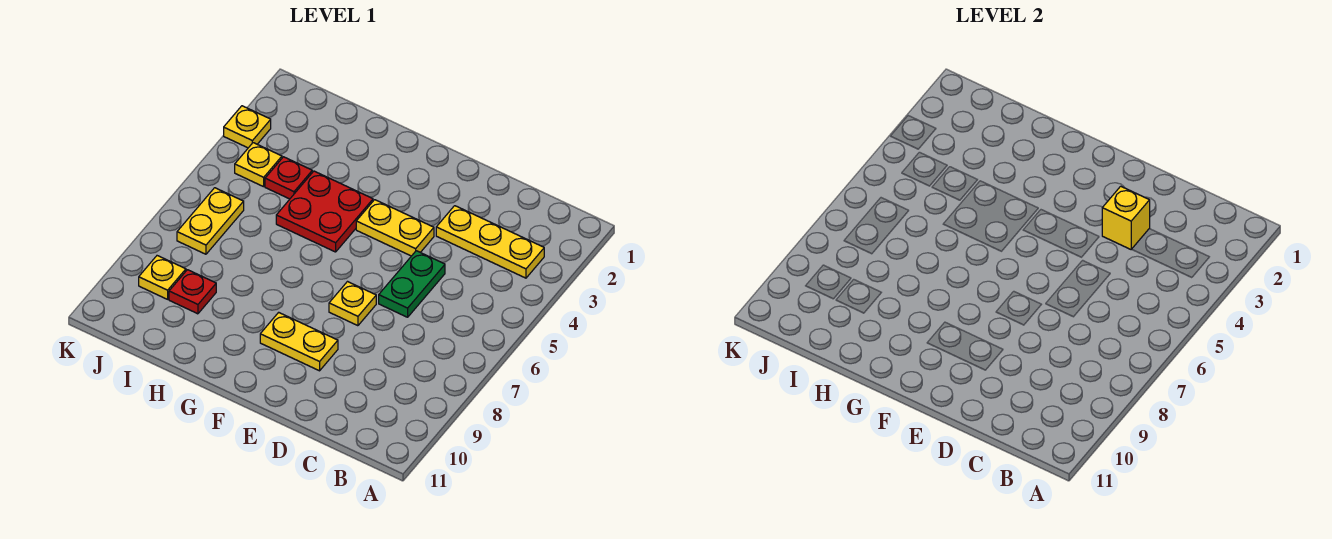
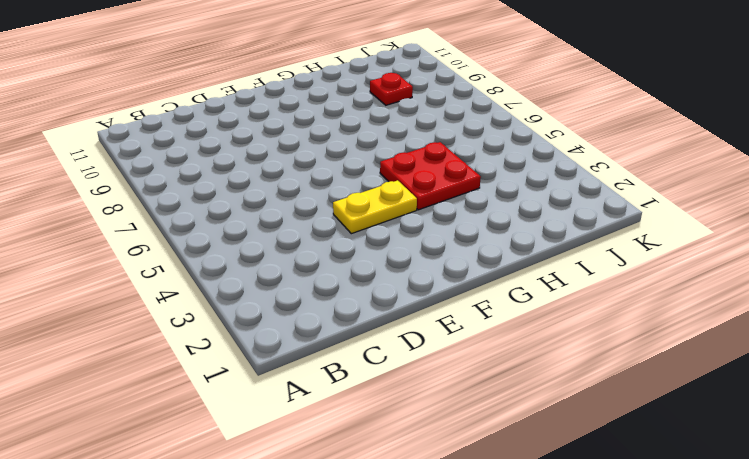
none -> yellow plate B3:D3 level 1
none -> green plate D5:D6 level 1
none -> yellow plate E7 level 1

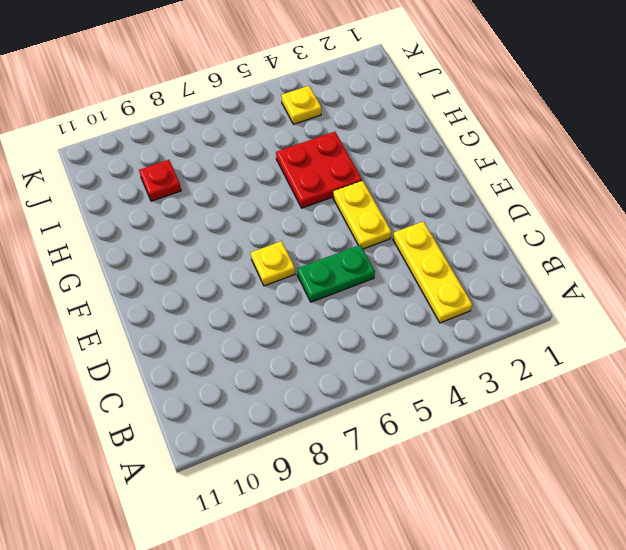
none -> yellow plate E9:F9 level 1
none -> red plate I4 level 1
none -> yellow plate J6:J7 level 1

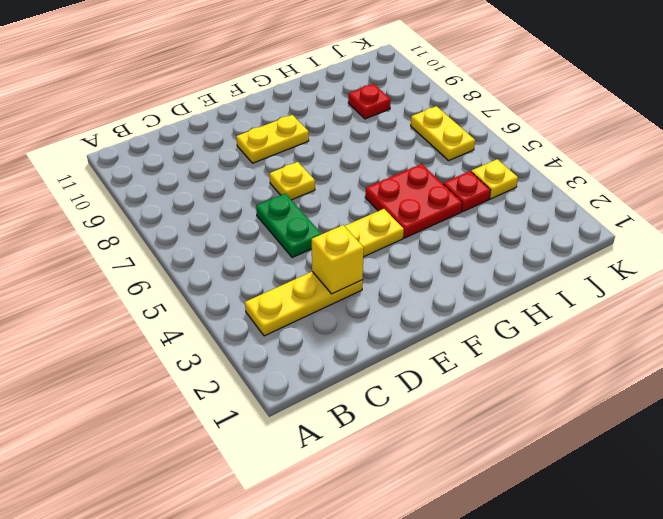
none -> yellow plate J9 level 1
none -> yellow plate K3 level 1

